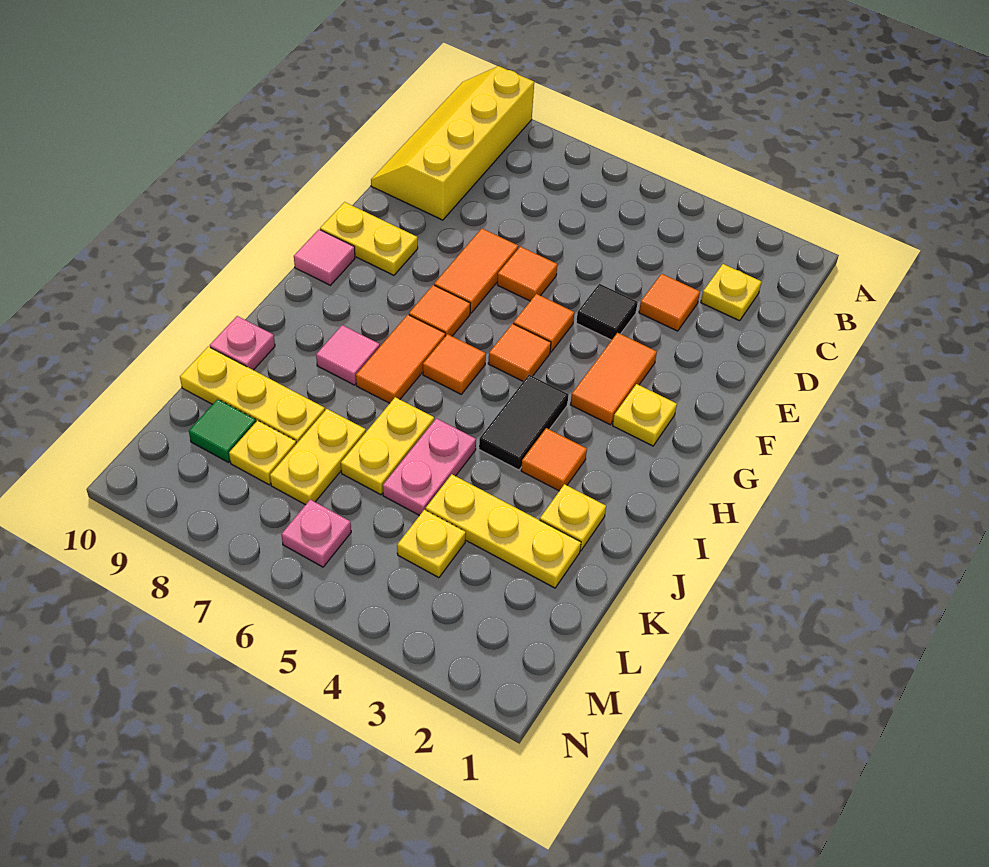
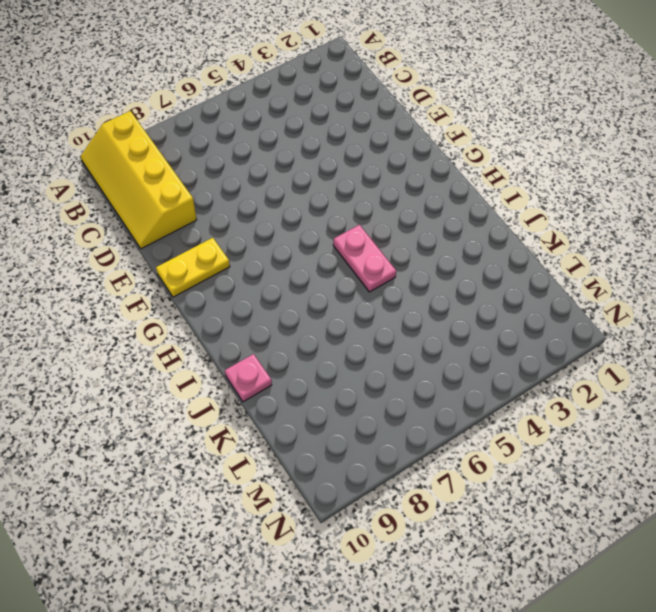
pink plate H5:I5 level 1 -> pink plate J5:K5 level 1
none -> yellow plate C2 level 1
none -> orange tile D3 level 1
none -> black tile E4 level 1

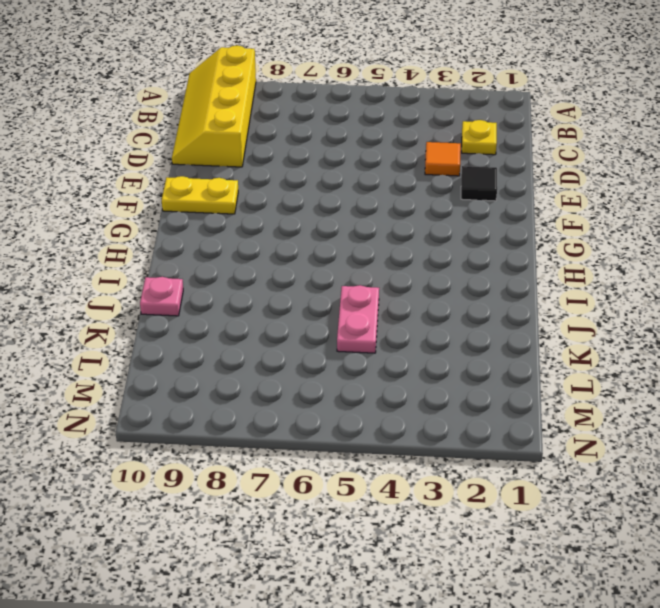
black tile E2 level 1 -> black tile E4 level 1
none -> orange tile E6 level 1
none -> orange tile E7:F7 level 1
none -> orange tile F3:G3 level 1

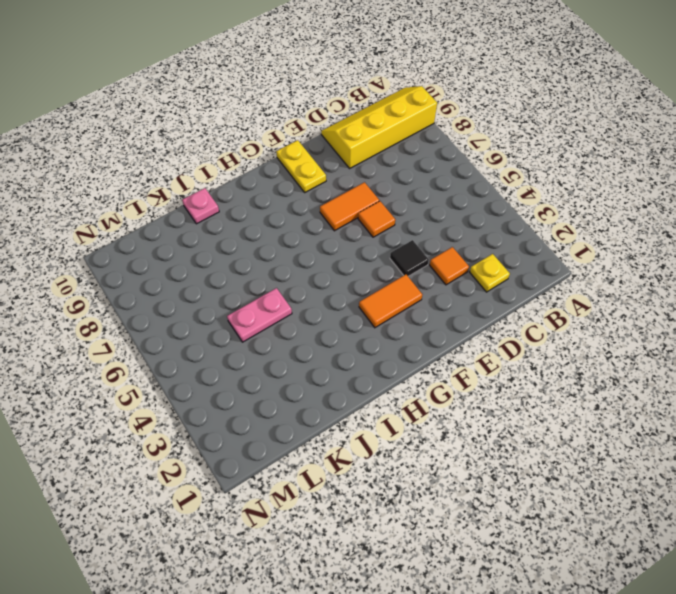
none -> orange tile F5 level 1
none -> yellow plate G2 level 1
none -> orange tile G5 level 1

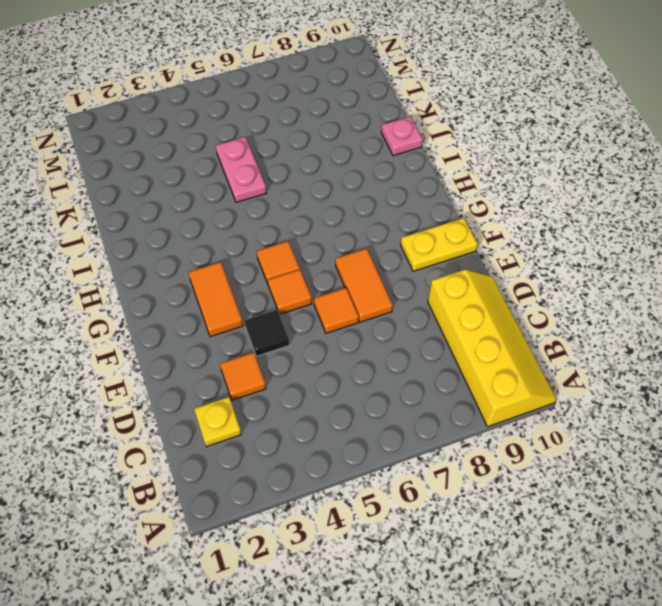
none -> yellow plate G2 level 1
none -> orange tile G7 level 1
none -> pink tile G10 level 1

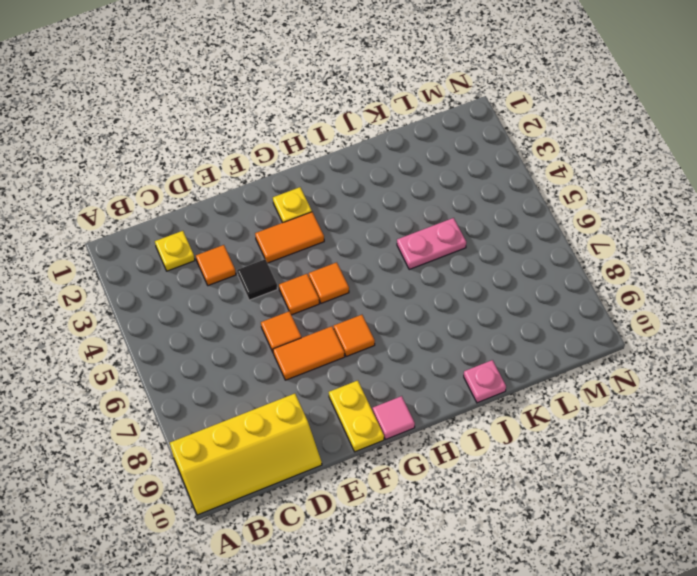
none -> black tile H4:I4 level 1
none -> orange tile H6 level 1
none -> orange tile H7:I7 level 1

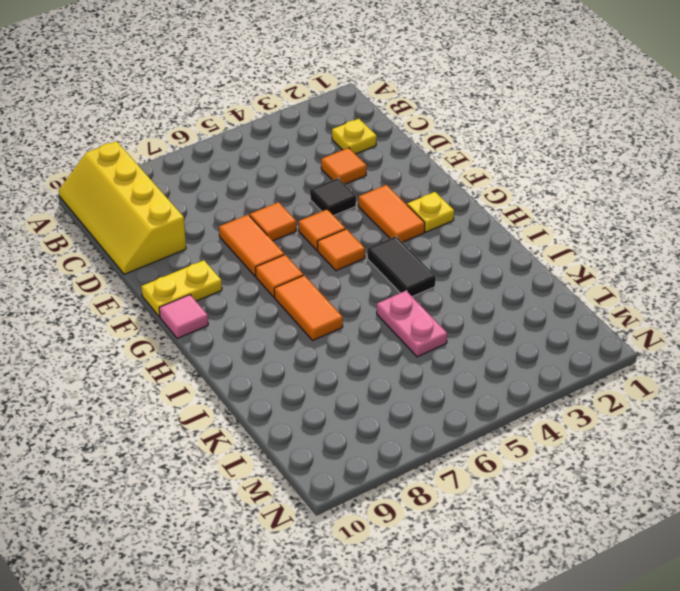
none -> orange tile H6 level 1
none -> orange tile I3 level 1
none -> pink tile I8 level 1

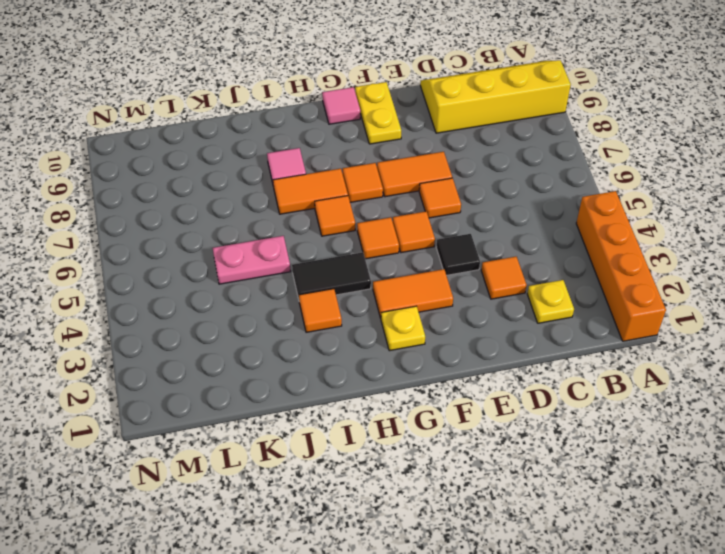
orange brick A1:A4 level 1 -> none
none -> yellow plate J2 level 1
none -> yellow plate J6:K6 level 1
none -> pink plate J10 level 1

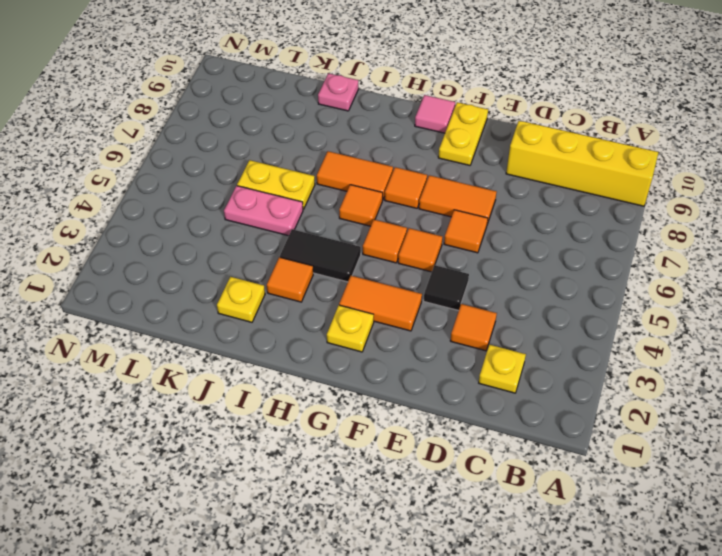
none -> pink tile I8 level 1
none -> yellow plate K2:K4 level 1
none -> yellow plate K7:L7 level 1

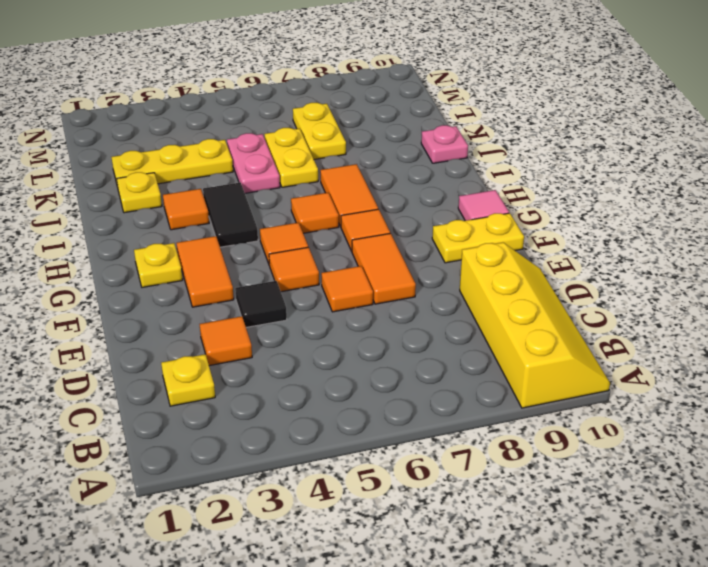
none -> pink tile I8 level 1
none -> yellow plate K8:K10 level 1
none -> yellow plate L4 level 1

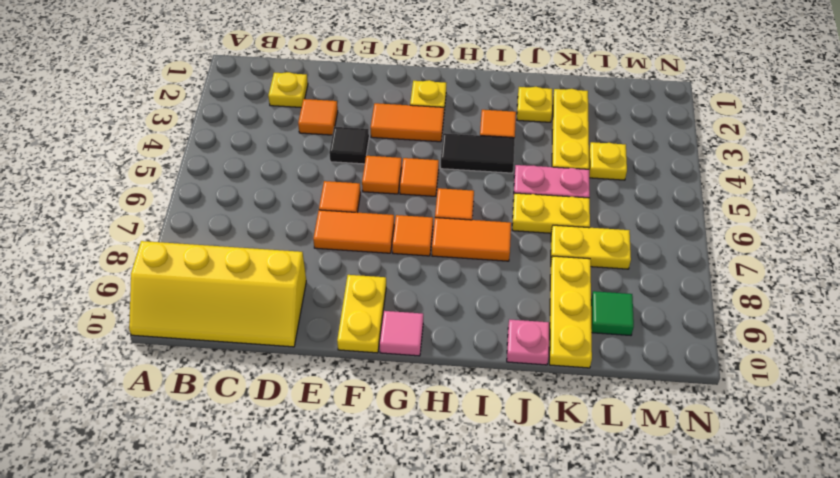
none -> pink tile I8 level 1
none -> yellow plate L8 level 1
none -> pink plate M6 level 1

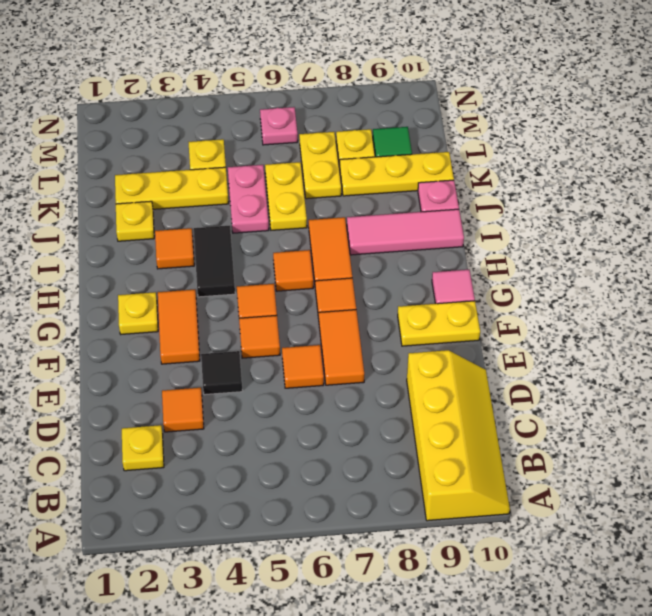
pink tile I8:I10 level 1 -> pink tile I8 level 1

